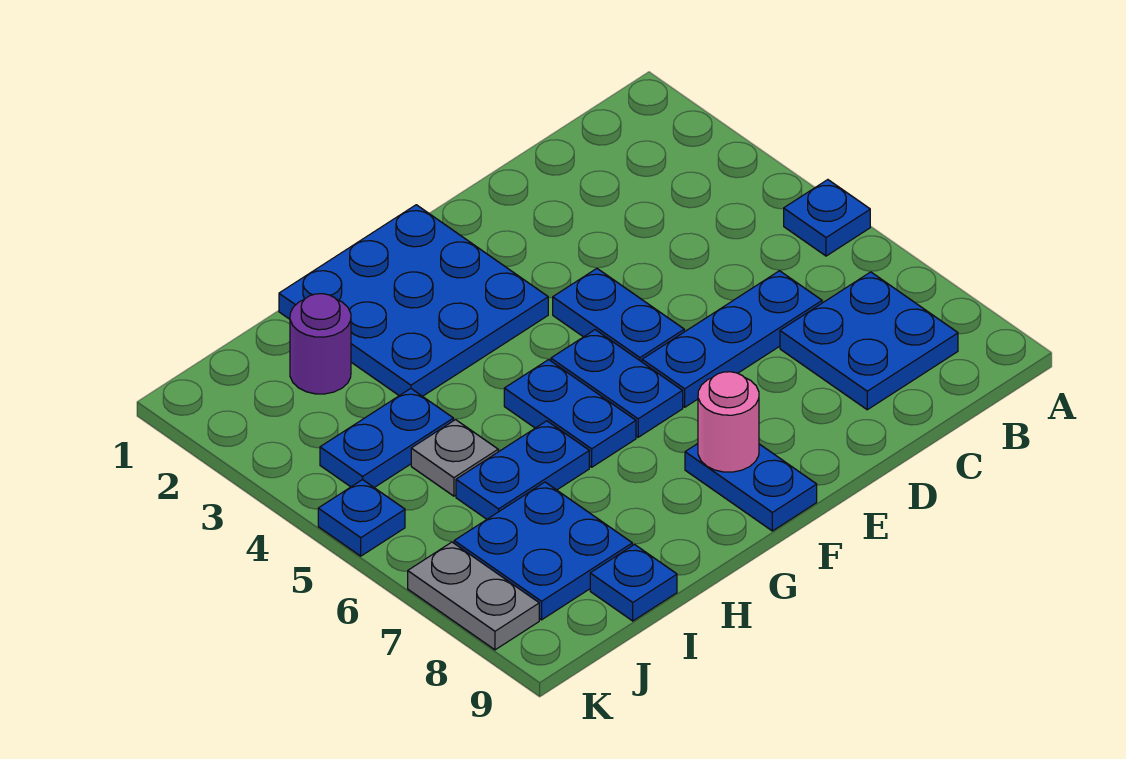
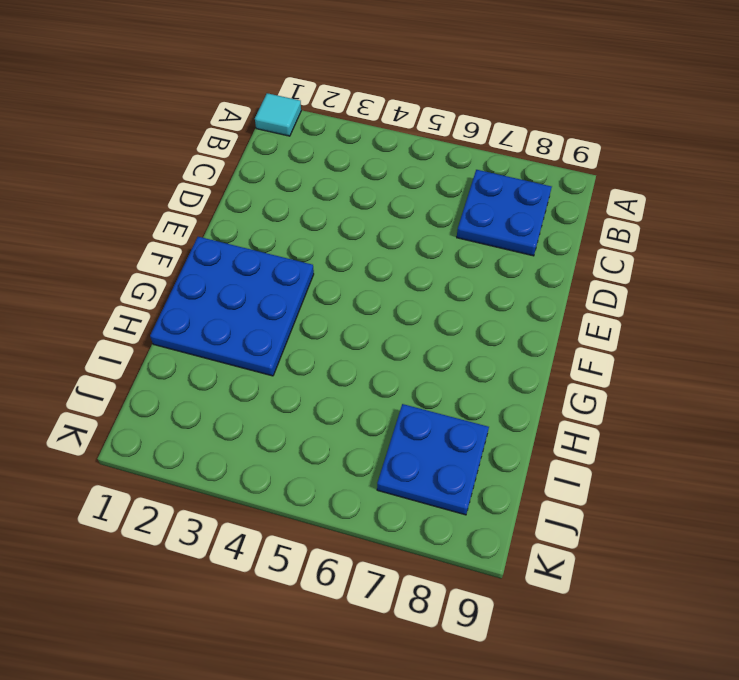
cyan tile A1 level 1 -> none
none -> blue plate A5 level 1
none -> blue plate C6:E6 level 1
none -> blue plate E4:E5 level 1

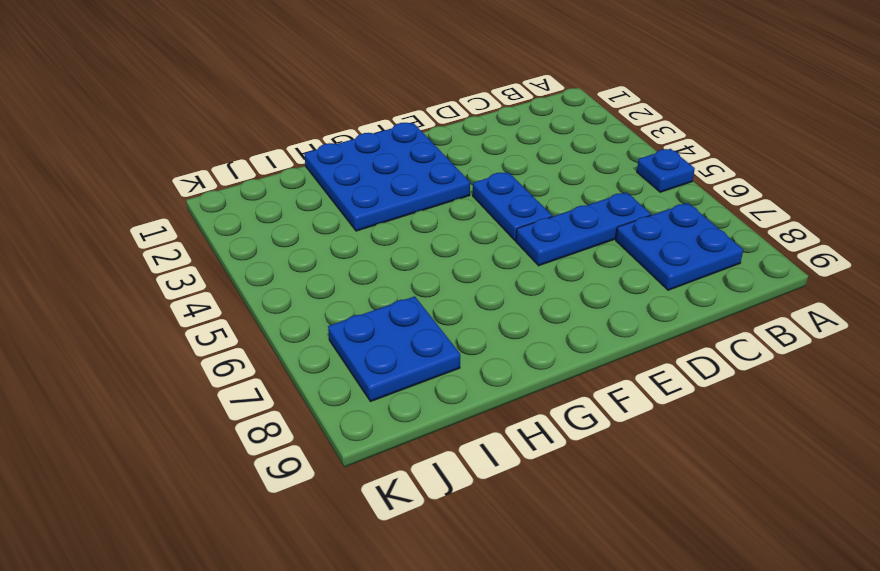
none -> blue plate F5:F6 level 1
none -> blue plate F8:F9 level 1
none -> blue plate G5:G6 level 1

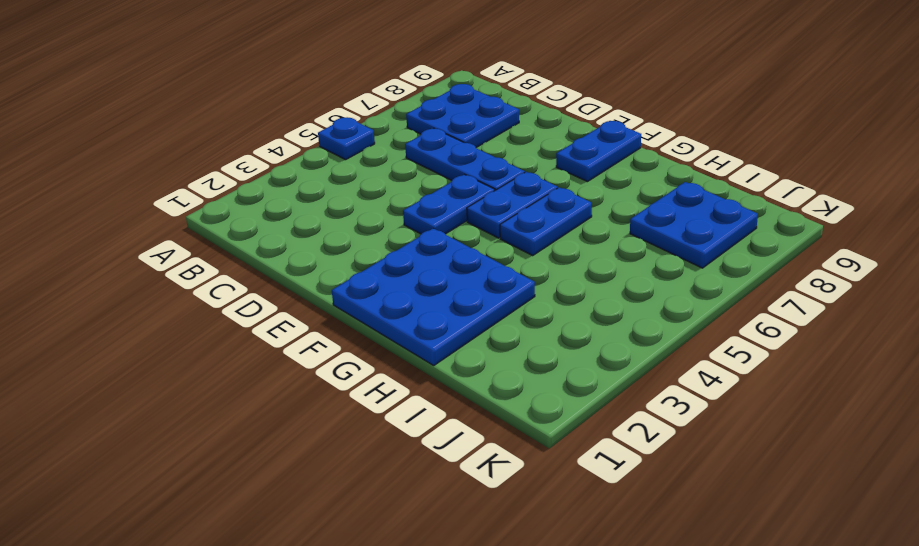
none -> blue plate H6:I6 level 1
none -> purple round brick I2 level 1
none -> blue plate I4:J4 level 1

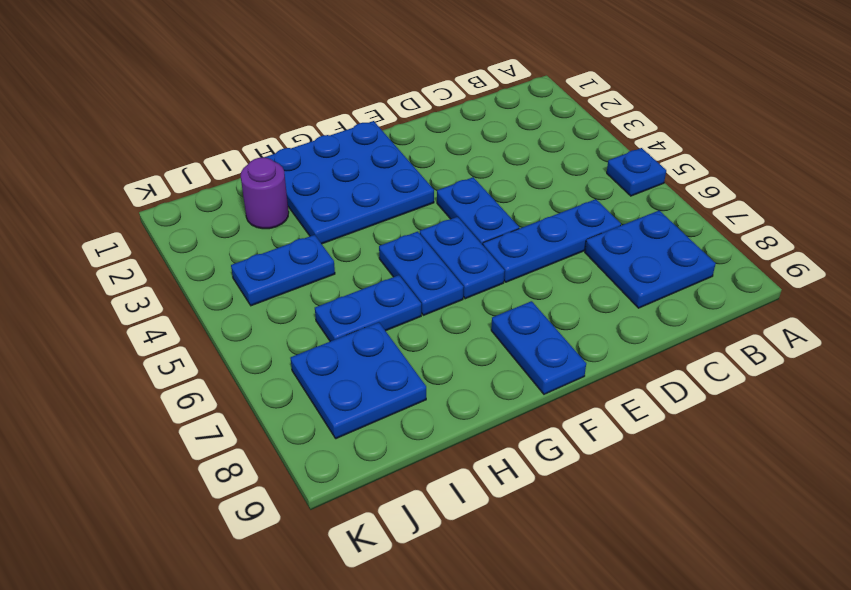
none -> grey plate I5 level 1
none -> blue plate I9 level 1
none -> blue plate K5 level 1

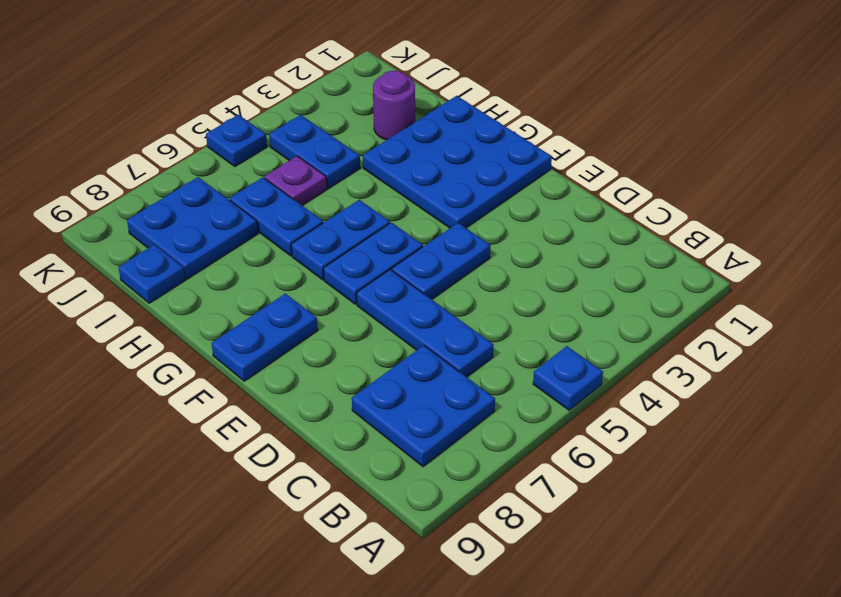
purple plate I5 level 1 -> grey plate I5 level 1
none -> grey plate K7:K8 level 1
none -> pink round brick F8 level 2

